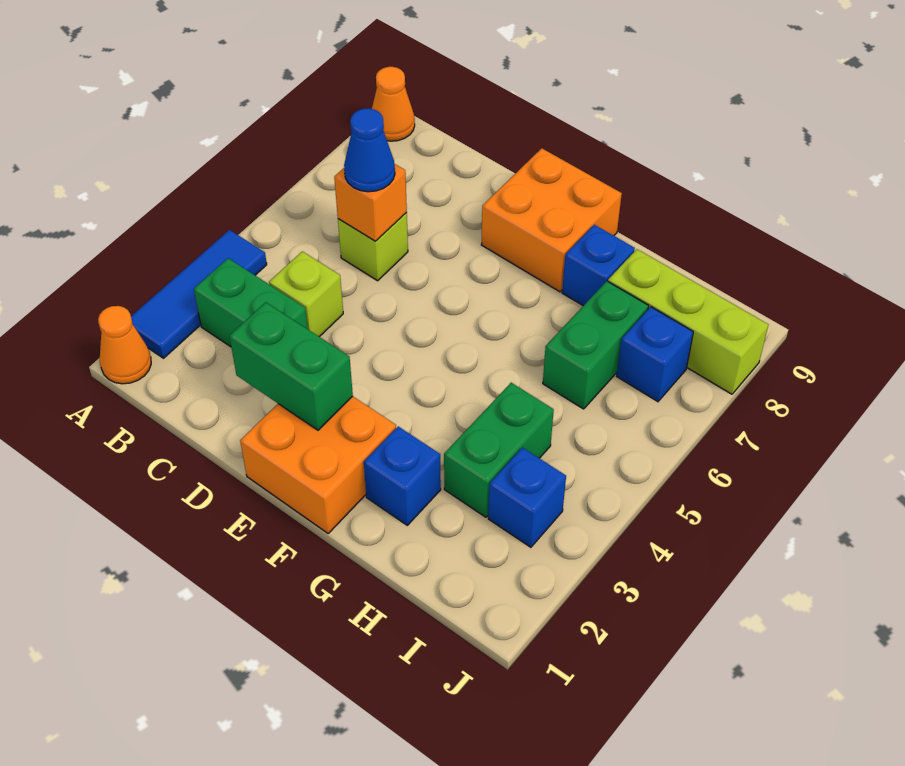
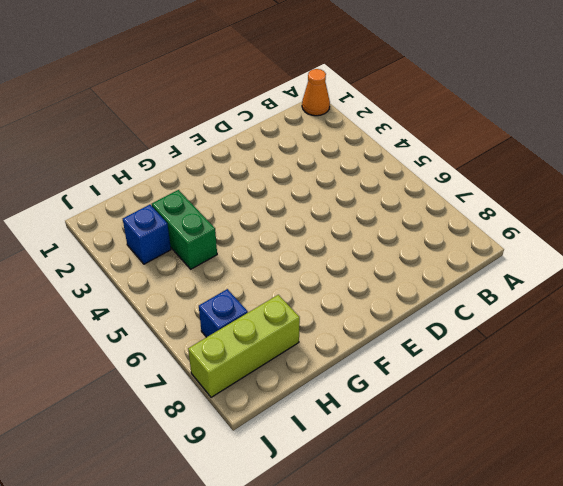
none -> blue tile A2:A4 level 1
none -> orange cone A9 level 1
none -> green brick B3:C3 level 1

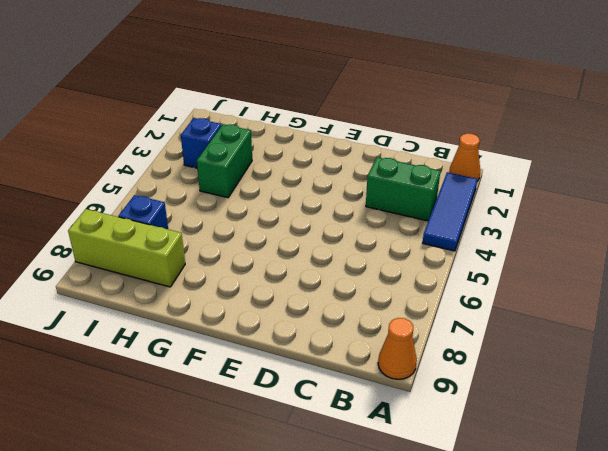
none -> lime brick C4 level 1
none -> lime brick C6 level 1
none -> orange brick E1:F2 level 1

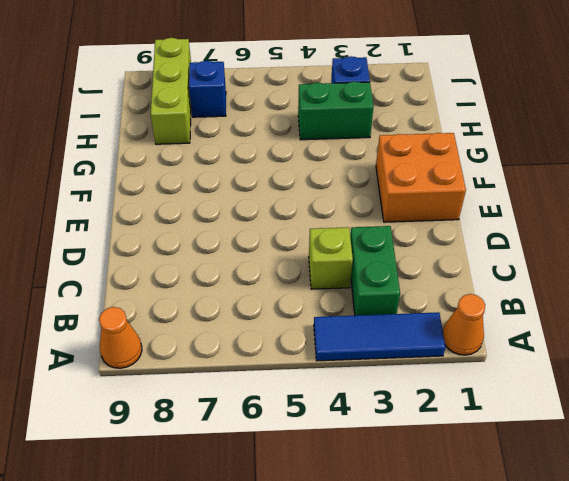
none -> lime brick C6 level 1
none -> orange brick E8:F9 level 1
none -> blue brick G2 level 1

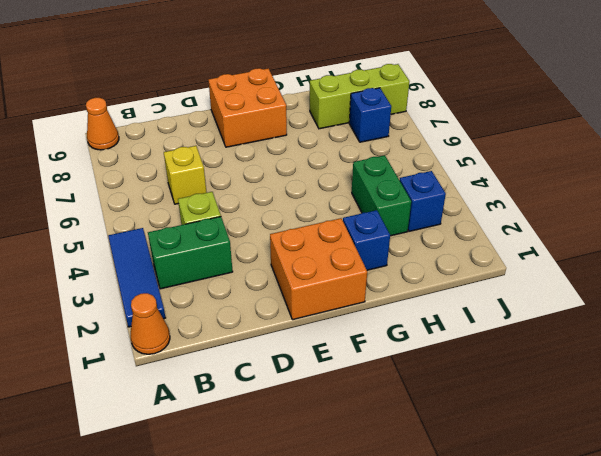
yellow brick C6 level 1 -> lime brick C6 level 1
none -> blue brick G8 level 1
none -> green brick H6:H7 level 1
none -> orange brick C6 level 2

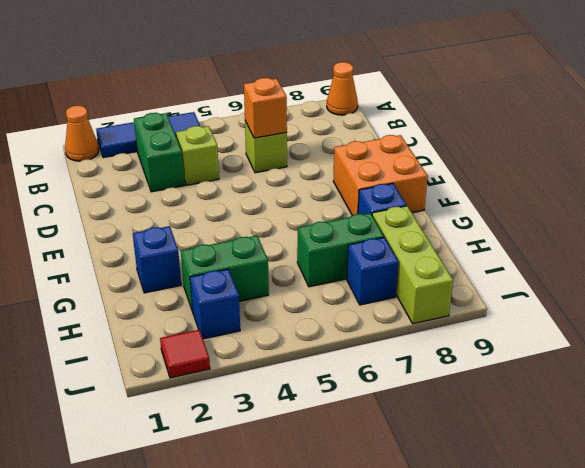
red tile J2 level 1 -> none
none -> orange brick E1:F2 level 1
none -> green brick D2:E2 level 2
none -> blue cone C6 level 3

